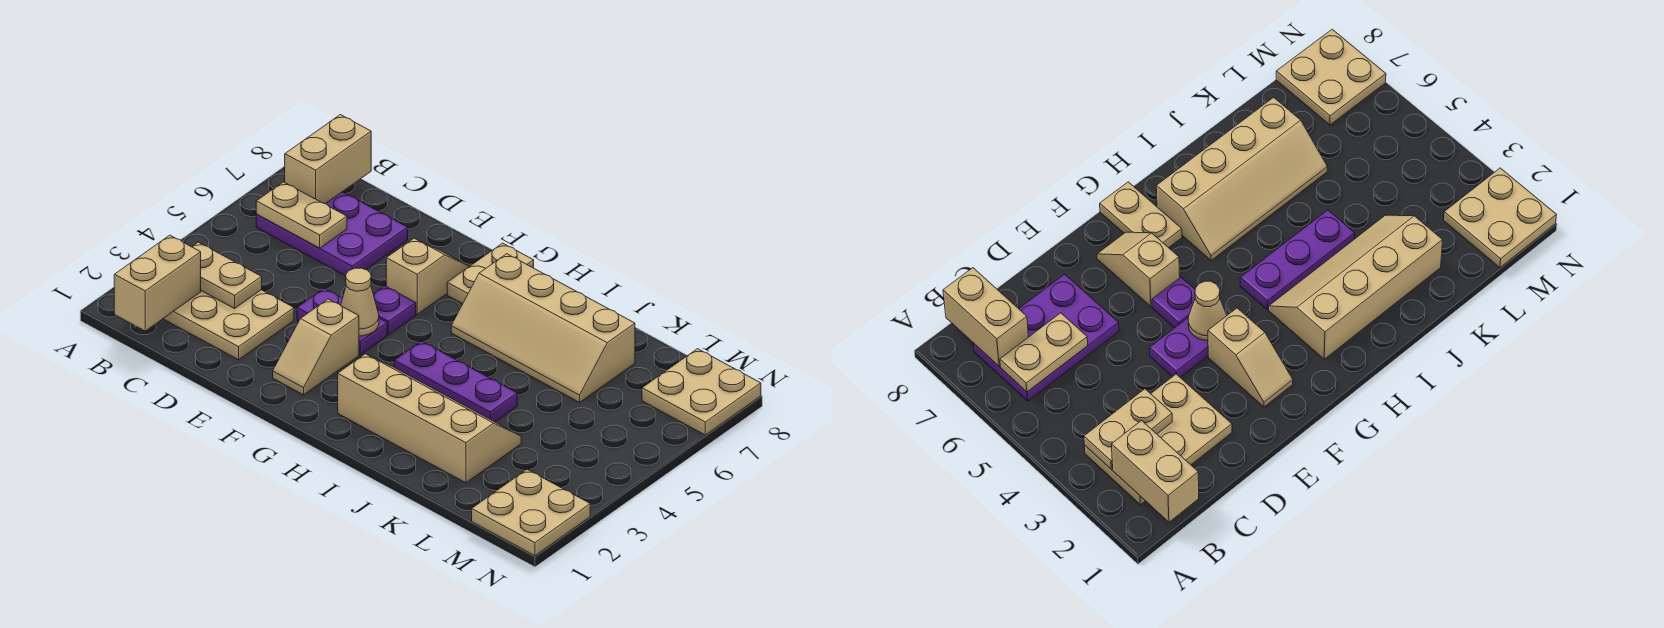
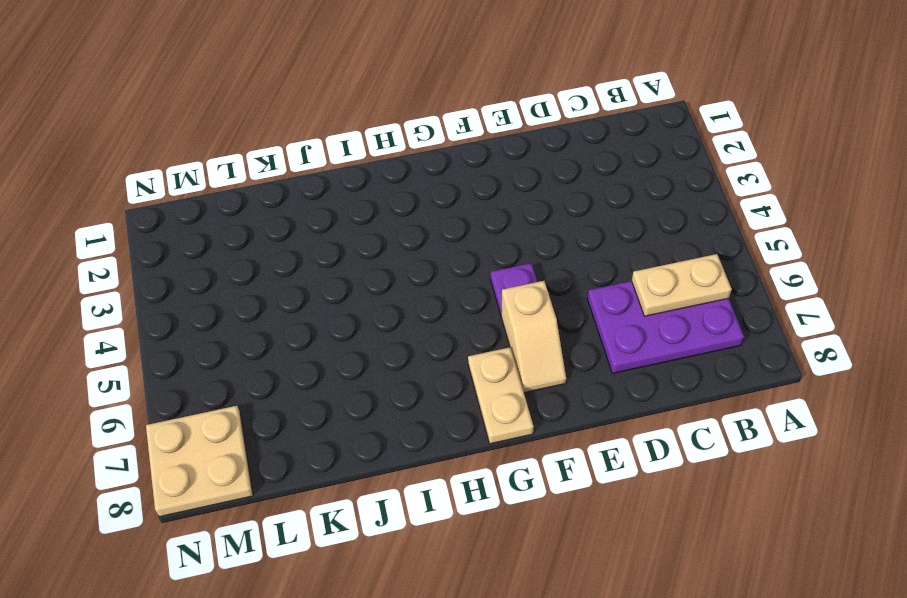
none -> tan plate B2:D3 level 1
none -> purple plate E4:F4 level 1
none -> tan slope F2:F3 level 1 top 3

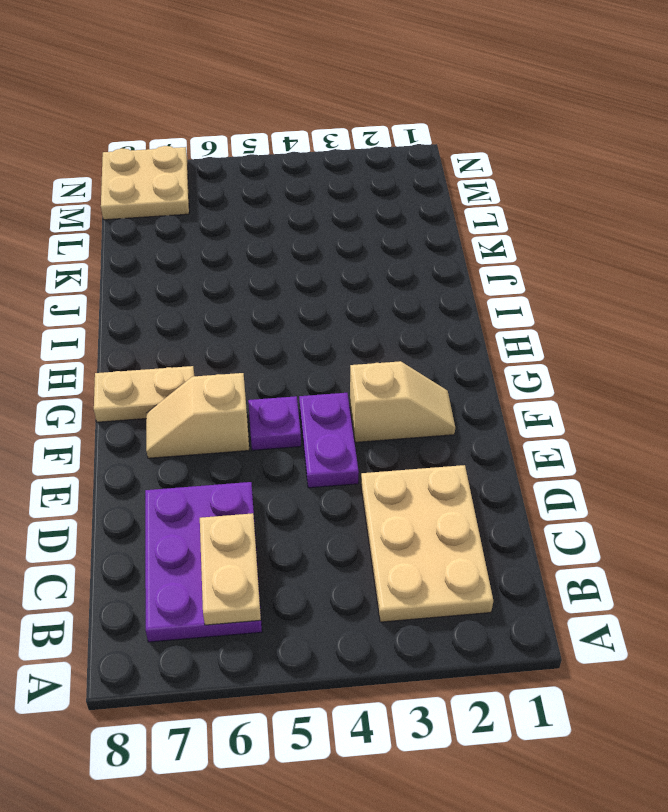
none -> tan slope H2:K3 level 1 top 2
none -> purple plate H4:J4 level 1
none -> tan slope H6:K7 level 1 top 7

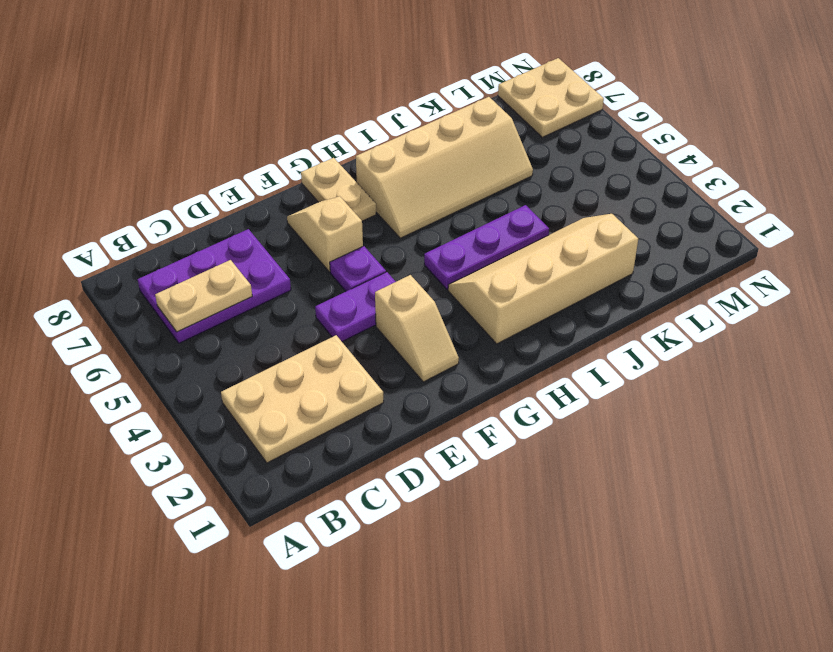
none -> tan plate M1:N2 level 1
none -> tan brick B1:B2 level 2
none -> tan plate B3:C3 level 2

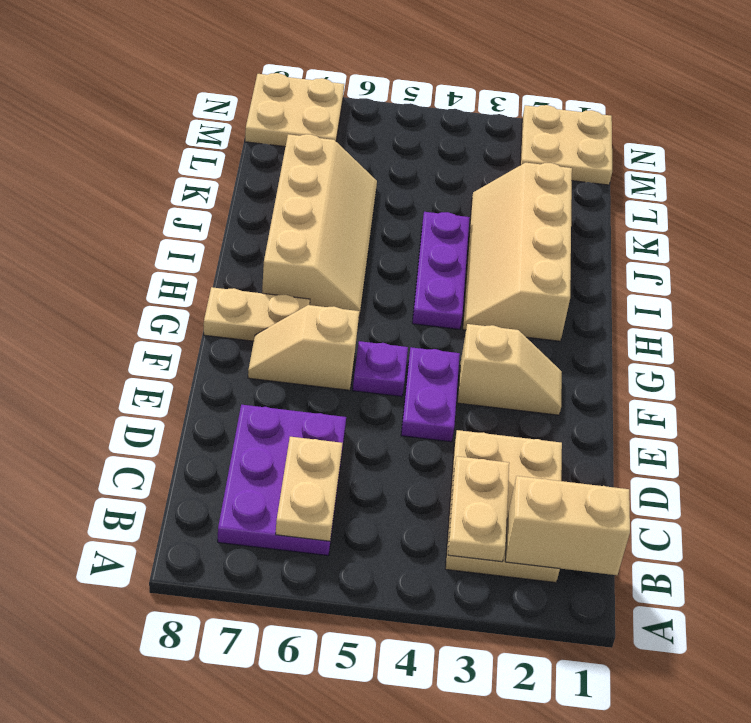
none -> tan brick B7:B8 level 2
none -> tan cone F4 level 2

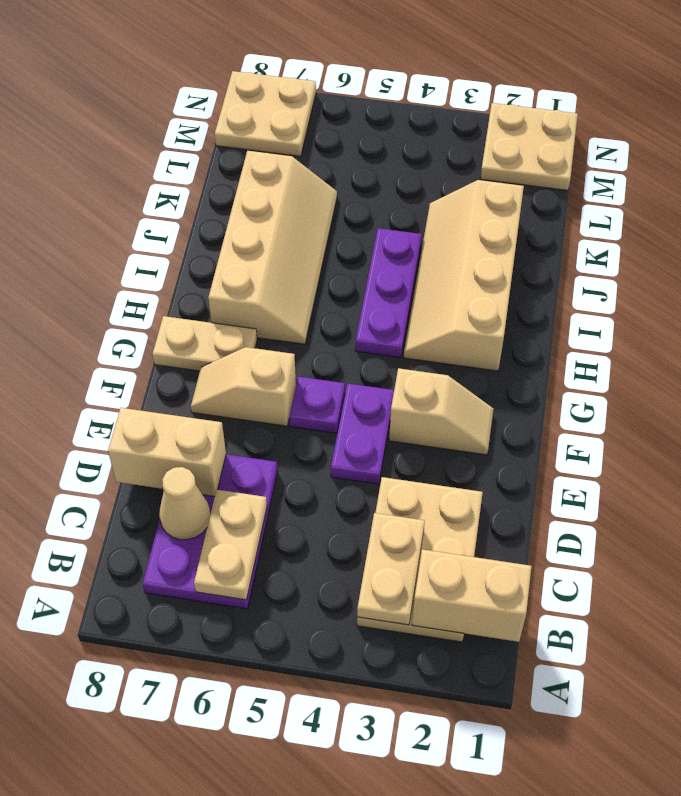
tan cone C7 level 2 -> tan cone F4 level 2
tan brick D7:D8 level 2 -> tan brick B7:B8 level 2

